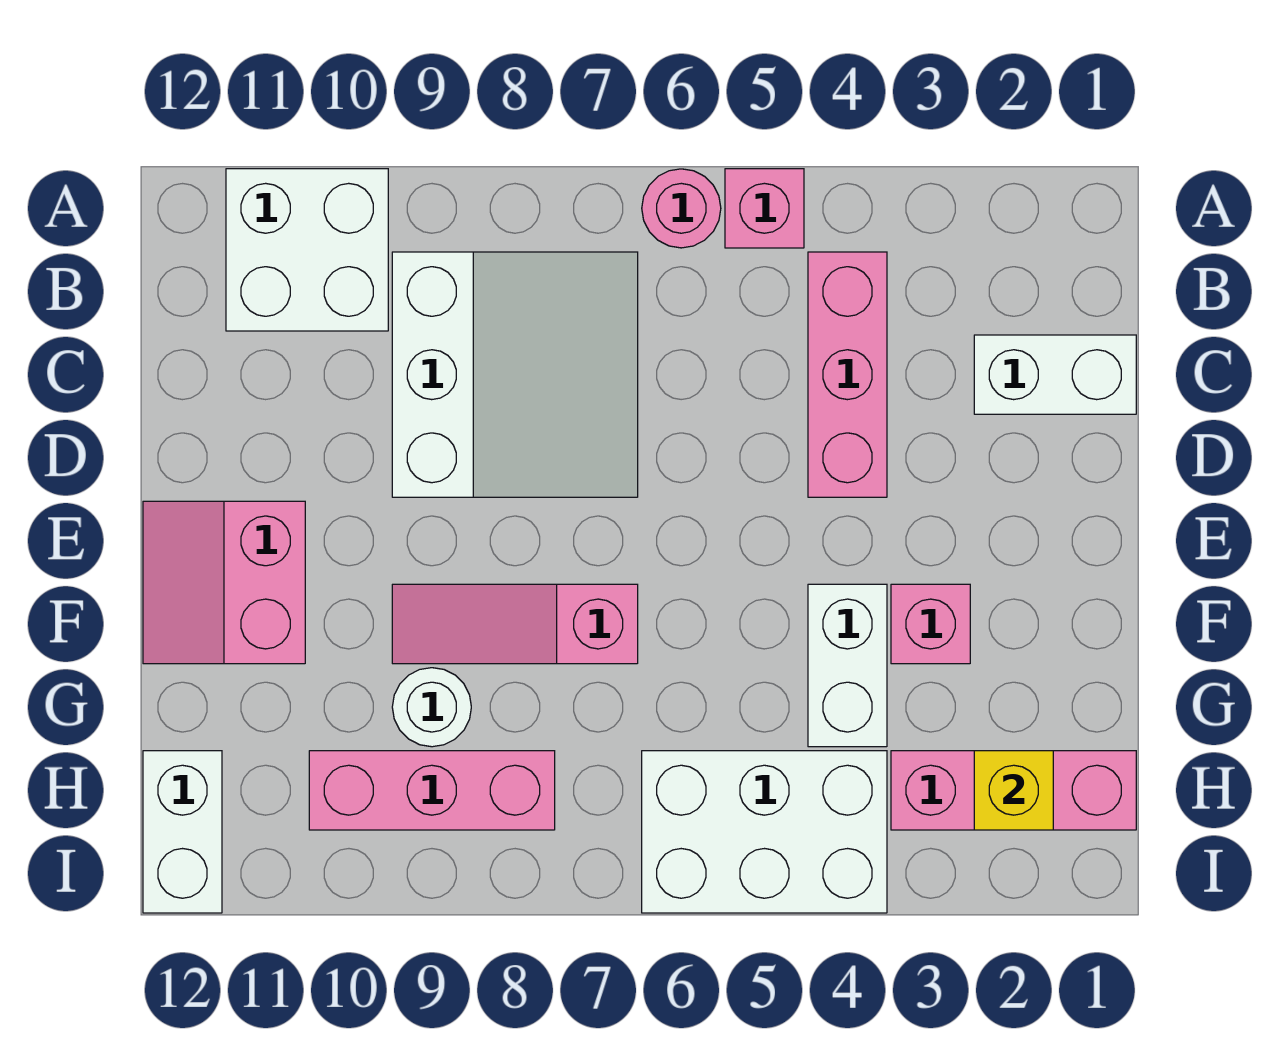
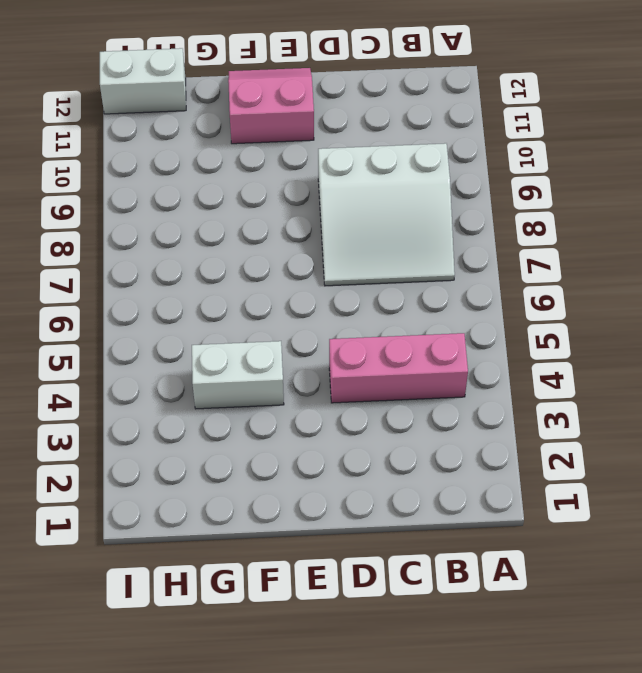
none -> pink brick A5 level 1
none -> pink round brick A6 level 1
none -> white brick A10:B11 level 1

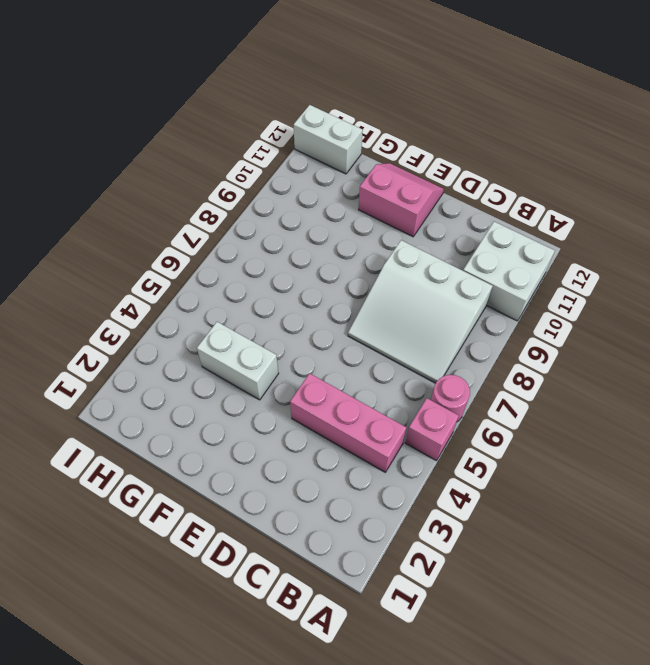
none -> white brick C1:C2 level 1
none -> pink brick F3 level 1
none -> pink slope F7:F9 level 1 top 7

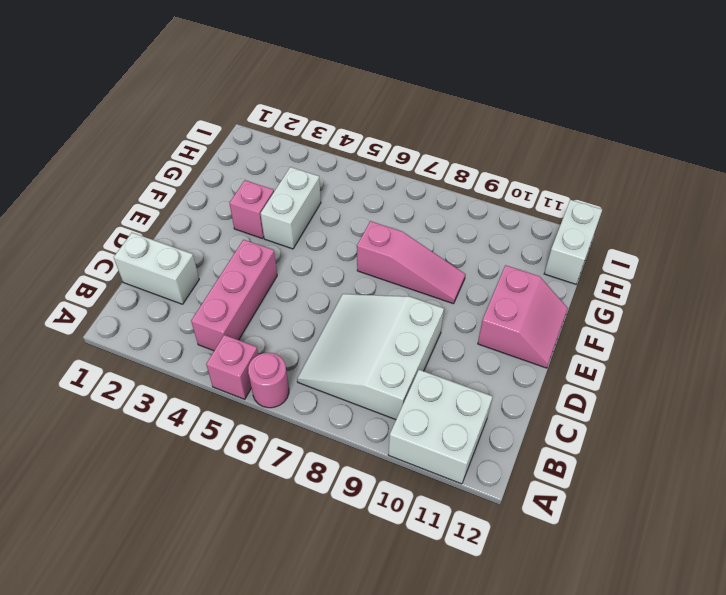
none -> white round brick G9 level 1
none -> pink brick H1:H3 level 1
none -> white brick H4:I6 level 1

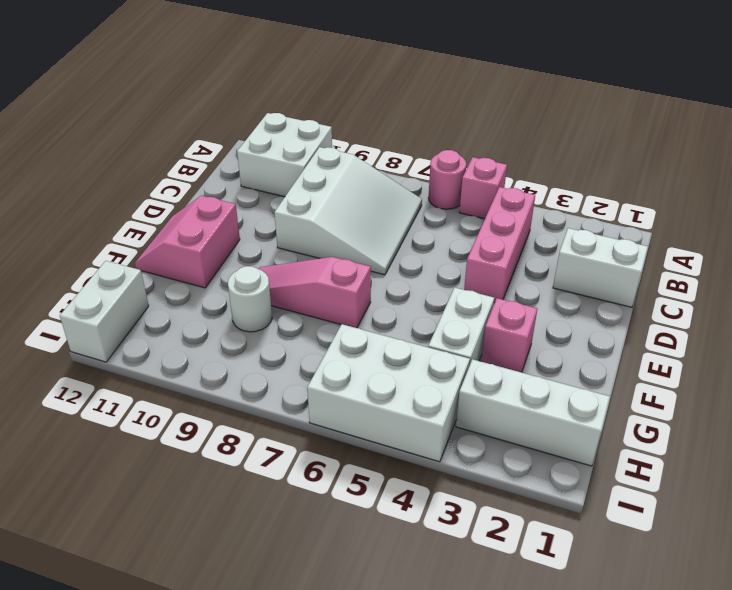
white brick H1:H3 level 1 -> pink brick H1:H3 level 1
none -> pink brick H8:H10 level 1
none -> yellow brick H2 level 2

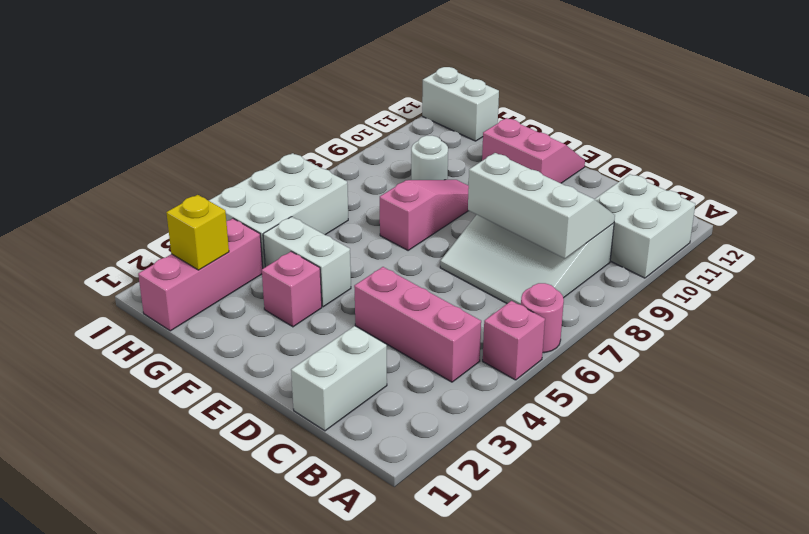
white slope B8:D9 level 2 top 8 -> none
none -> pink brick H8:H10 level 1

